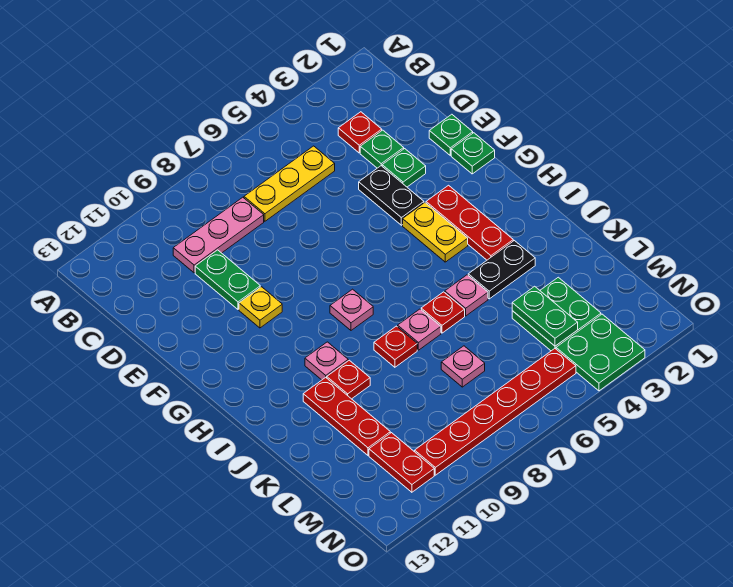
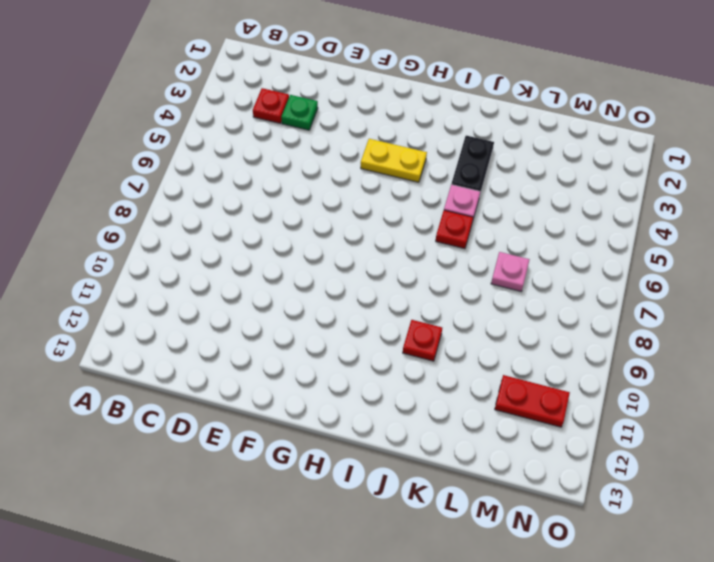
none -> yellow plate C5:C7 level 1
none -> pink plate C8:C10 level 1
none -> green plate D10:E10 level 1

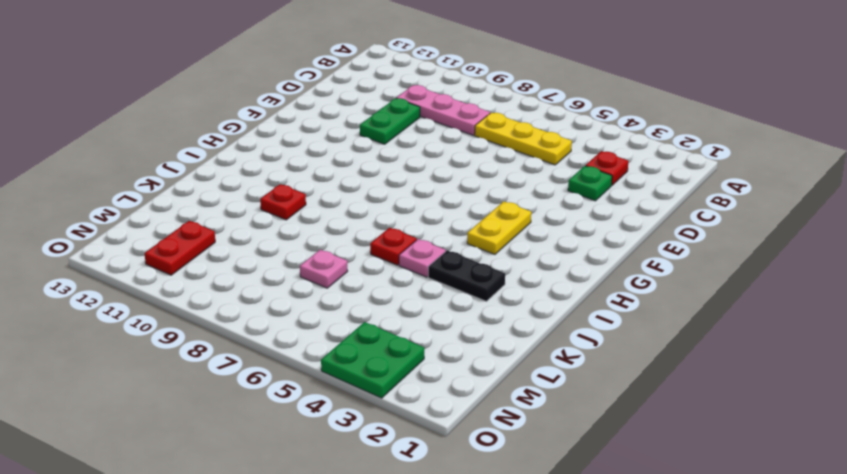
none -> green plate E1 level 1
none -> green plate E3 level 1
none -> black plate E4:F4 level 1

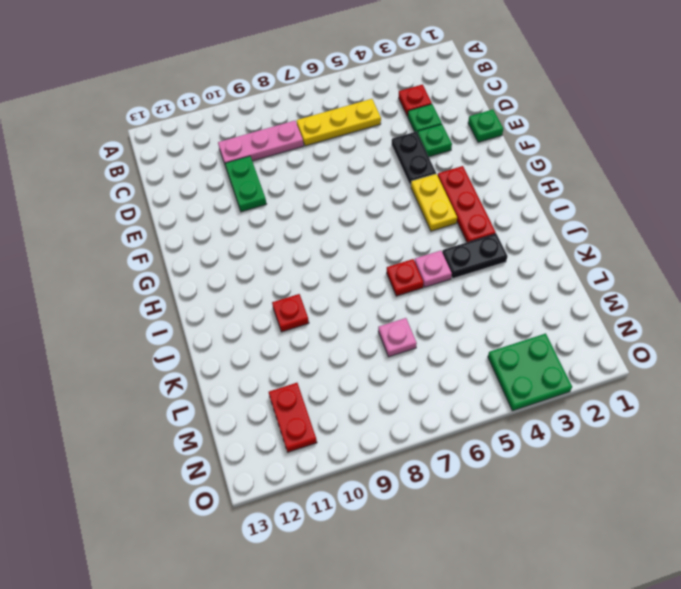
none -> green plate F1 level 1
none -> yellow plate F10 level 1
none -> pink plate H8 level 1

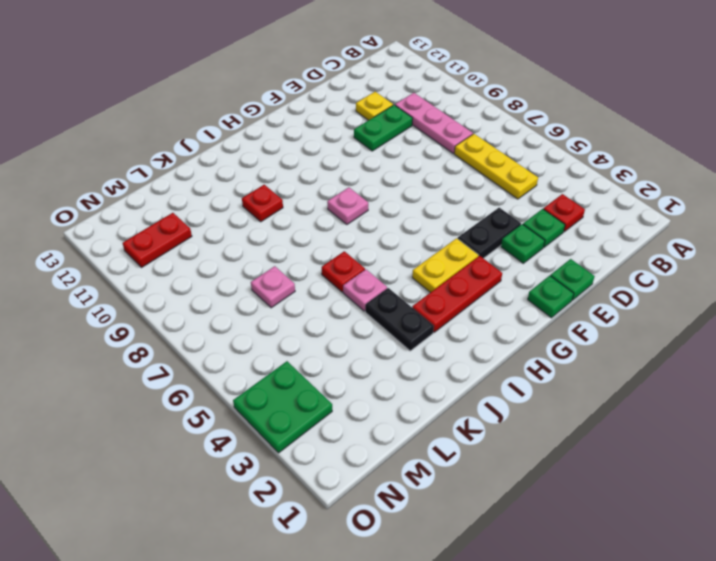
yellow plate D11 level 1 -> yellow plate F10 level 1
none -> pink plate I10 level 1
none -> pink plate J7 level 1
none -> red plate J8 level 1

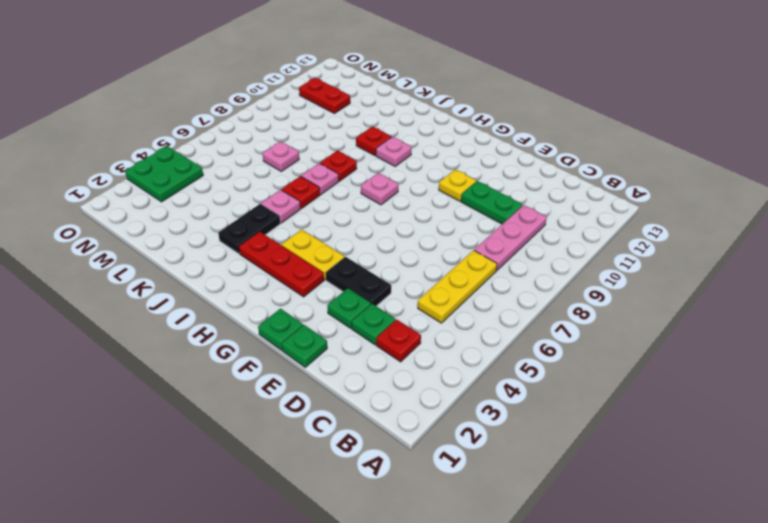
none -> red plate J11:L11 level 1
none -> green plate L3:M4 level 1
none -> red plate N5:N10 level 1

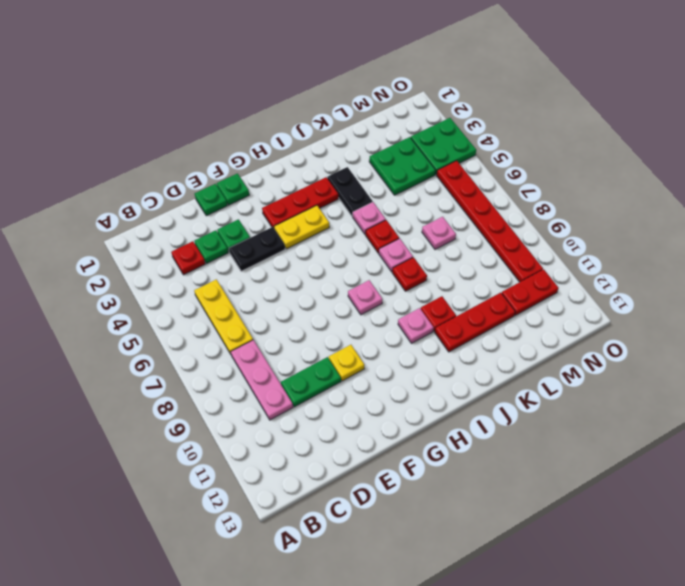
none -> green plate L4:M4 level 2

